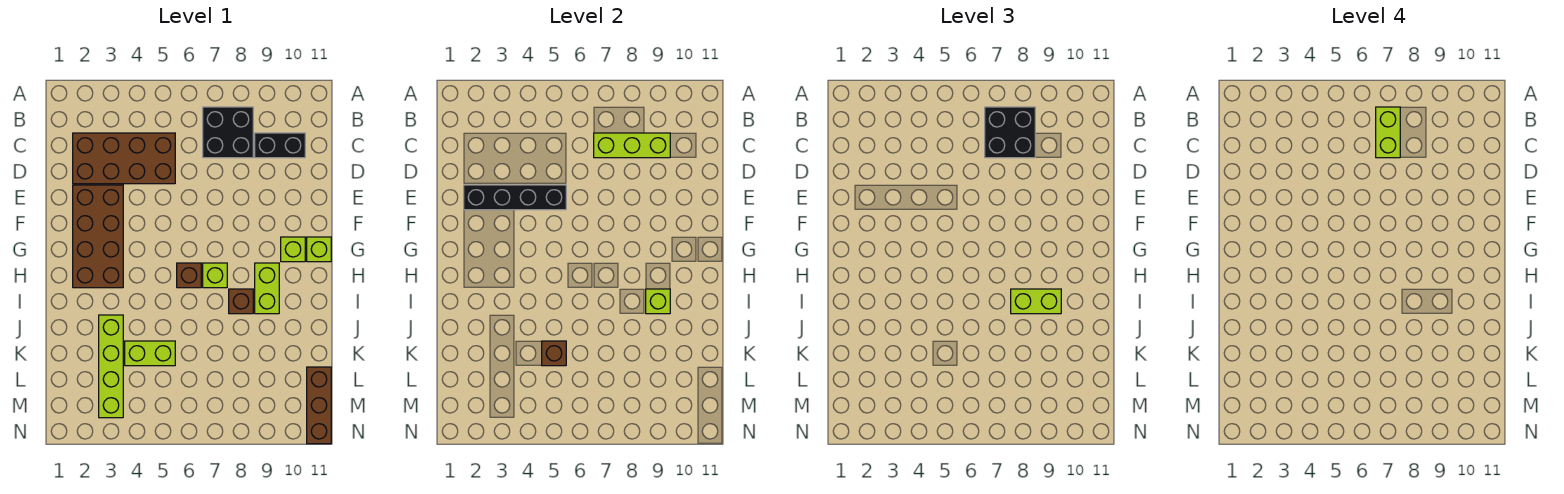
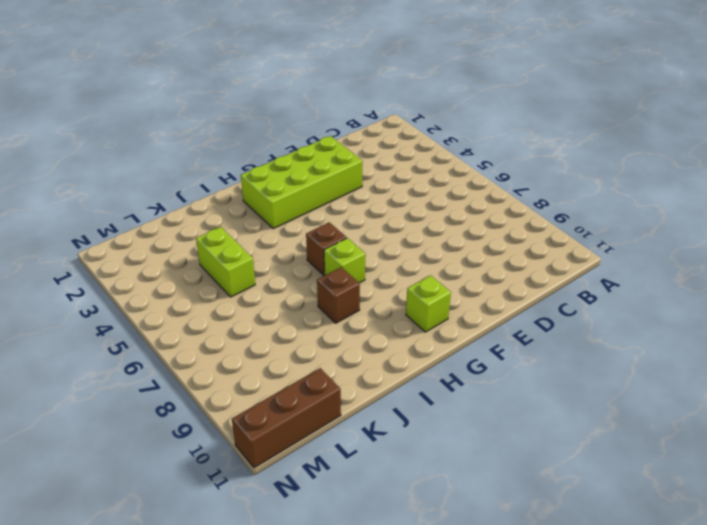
lime brick E2:H3 level 1 -> brown brick E2:H3 level 1
none -> black brick B7:C8 level 1
none -> brown brick C2:D5 level 1
none -> black brick C9:C10 level 1

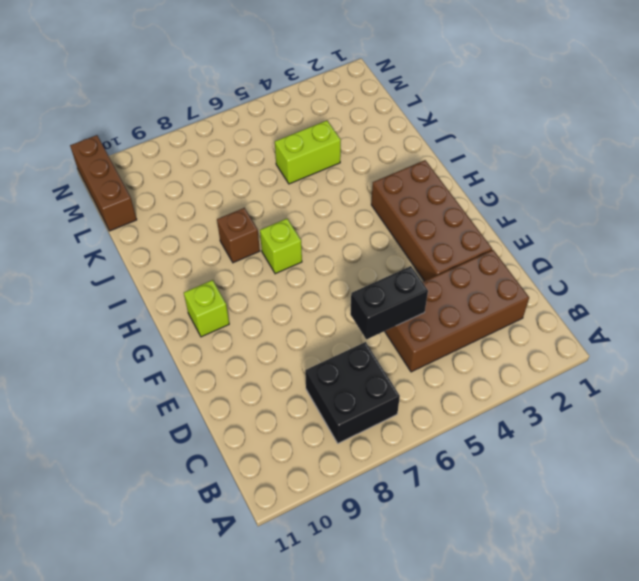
black brick D5:D6 level 2 -> black brick C9:C10 level 1
none -> lime brick G11 level 1
none -> brown brick H6 level 1
none -> lime brick H9:I9 level 1

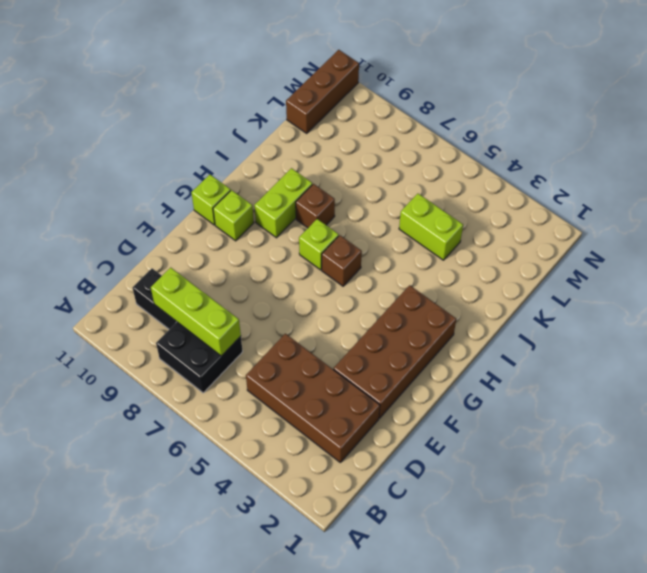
none -> lime brick J3:M3 level 1
none -> black brick E2:E5 level 2
none -> lime brick I9 level 2

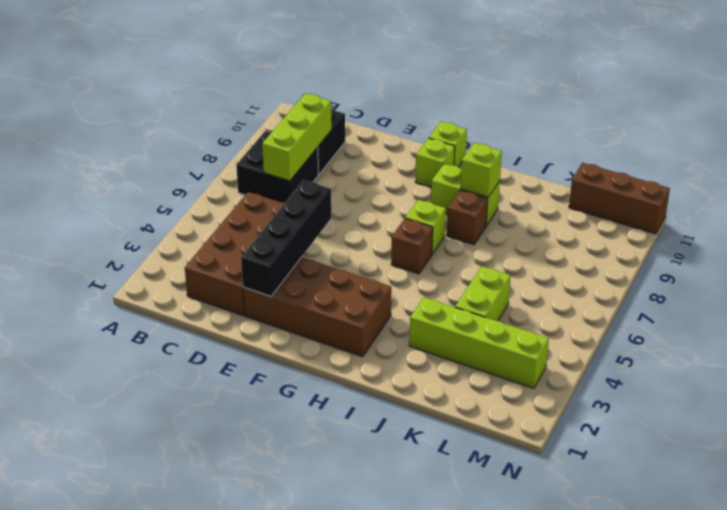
none -> brown brick K5 level 2
none -> black brick B7:C8 level 3
none -> lime brick I8:I9 level 3

